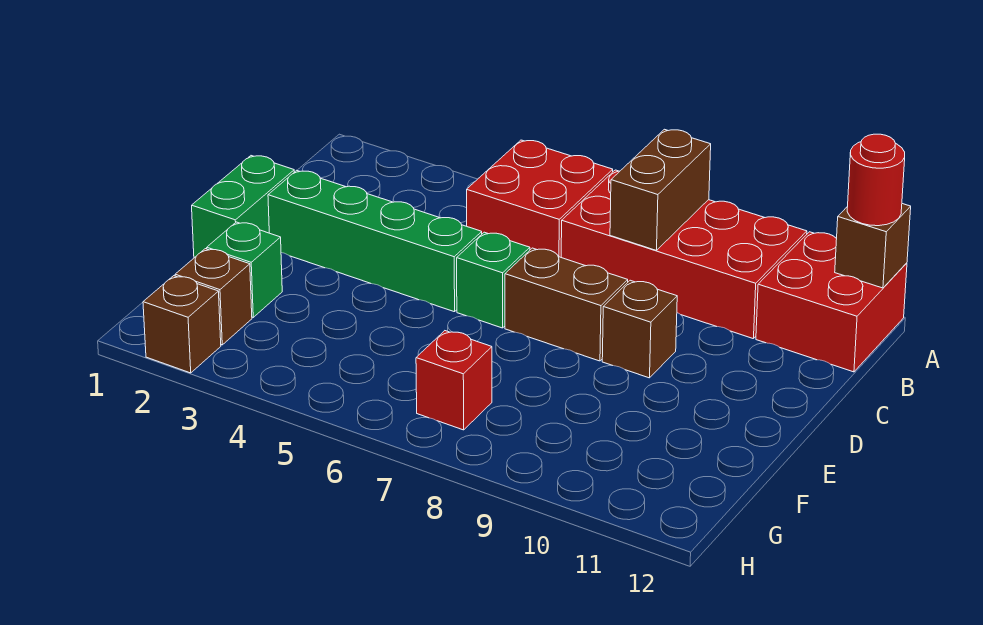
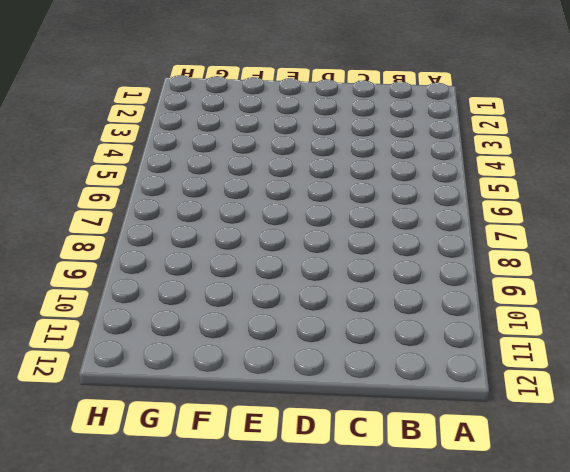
none -> red brick A5:B6 level 1
none -> red brick A7:B10 level 1
none -> red brick A11:B12 level 1

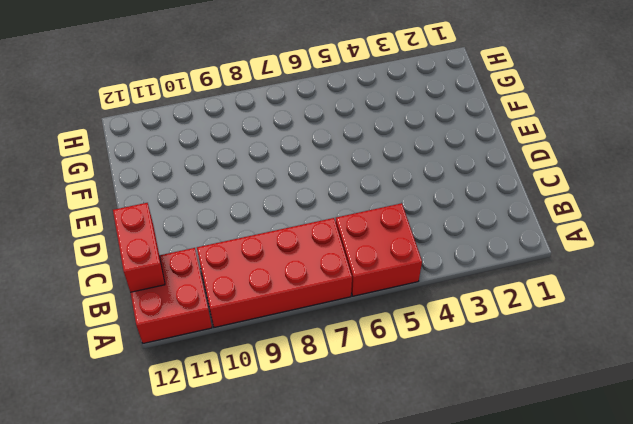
red brick B12:C12 level 2 -> none
none -> green brick D1:E1 level 1
none -> green brick D2:D5 level 1
none -> green brick D6 level 1

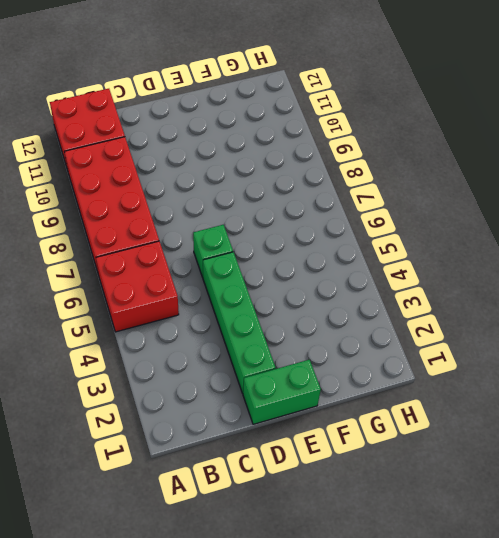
none -> brown brick D7:D8 level 1
none -> brown brick D9 level 1
none -> green brick F2 level 1

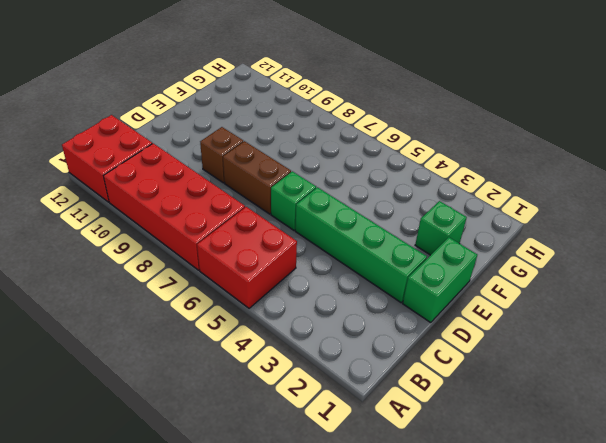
none -> brown brick G2 level 1
none -> red brick G7 level 1
none -> brown brick H2 level 1

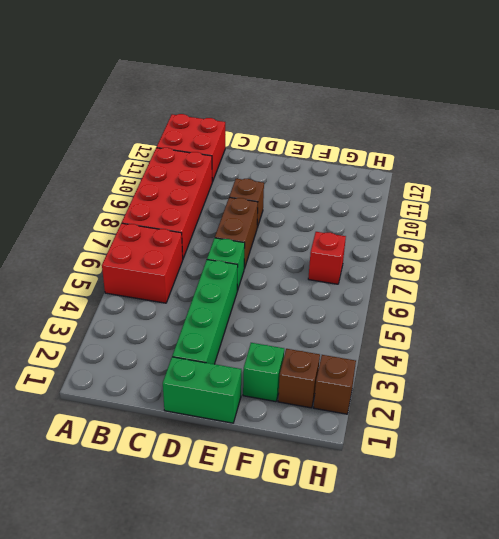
none -> brown brick A8:B8 level 2
none -> brown brick A12 level 2
none -> red round brick A12 level 3

